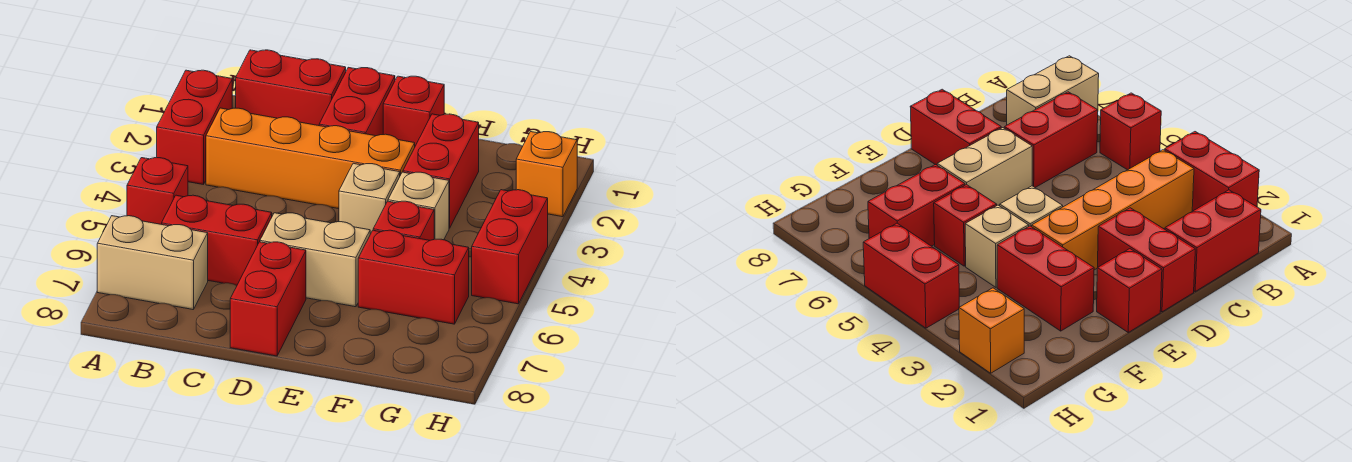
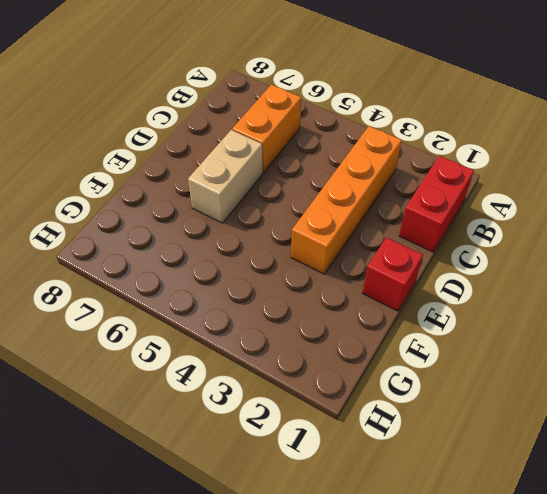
orange brick B6:C6 level 1 -> red brick B6:C6 level 1
none -> red brick A2:A3 level 1
none -> red brick A5 level 1
none -> tan brick A7:B7 level 1

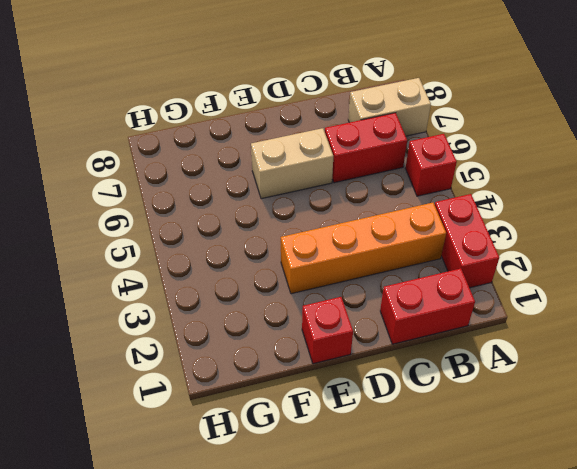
none -> red brick D1:D2 level 1
none -> red brick D7:D8 level 1
none -> tan brick E4 level 1

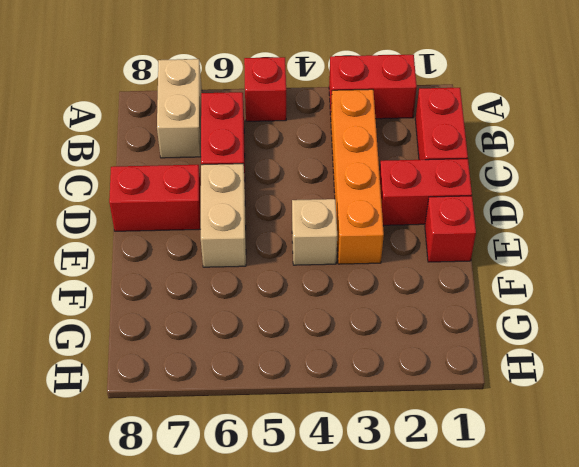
none -> red brick F2:F3 level 1
none -> tan brick F4 level 1
none -> red brick F5 level 1

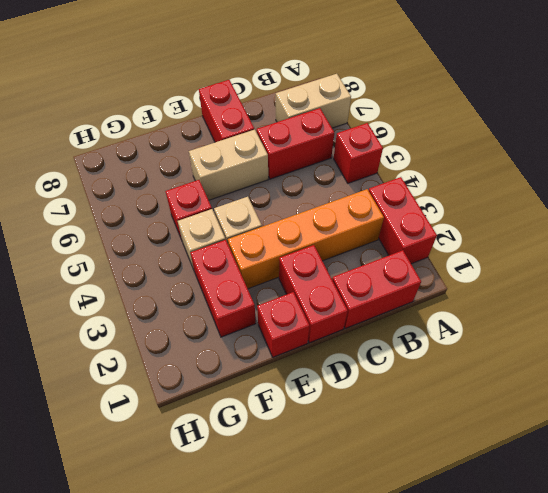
none -> red brick F6:G6 level 1
none -> orange brick H2 level 1
none -> red brick H4:H5 level 1

